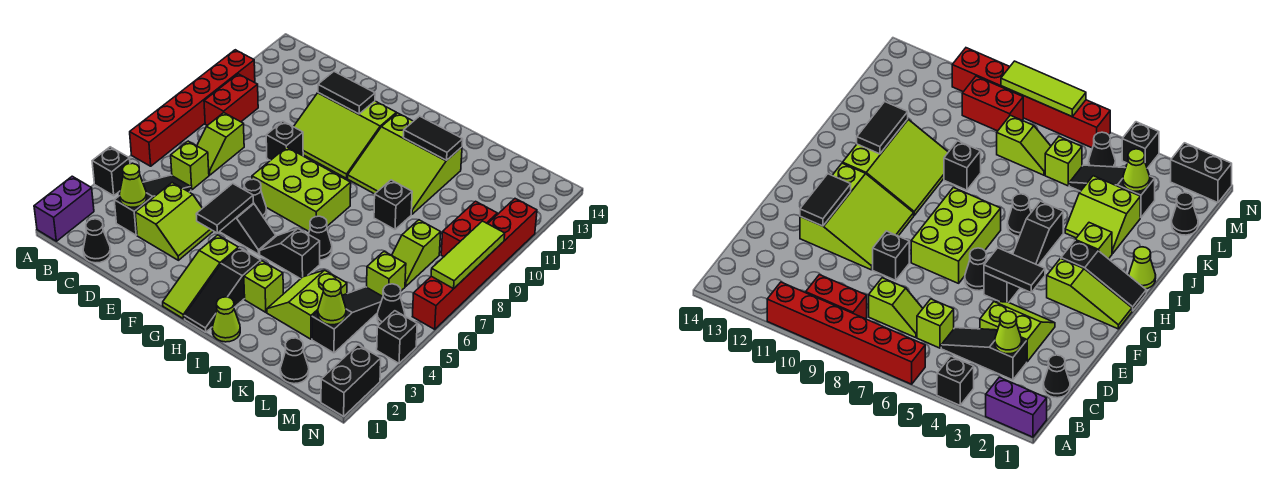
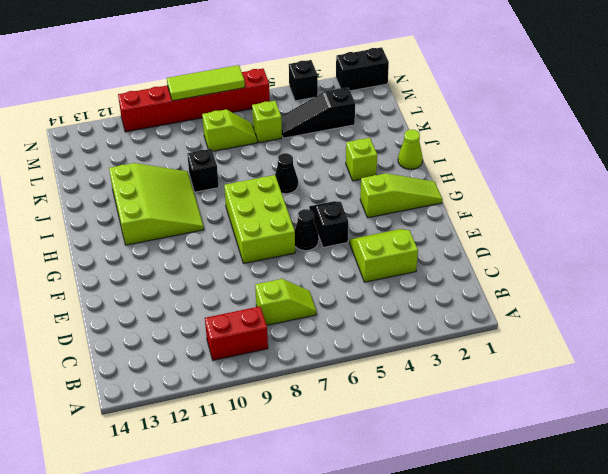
none -> purple brick A1:A2 level 1
none -> black brick A4 level 1
none -> red brick A6:A11 level 1
none -> black cone C1 level 1

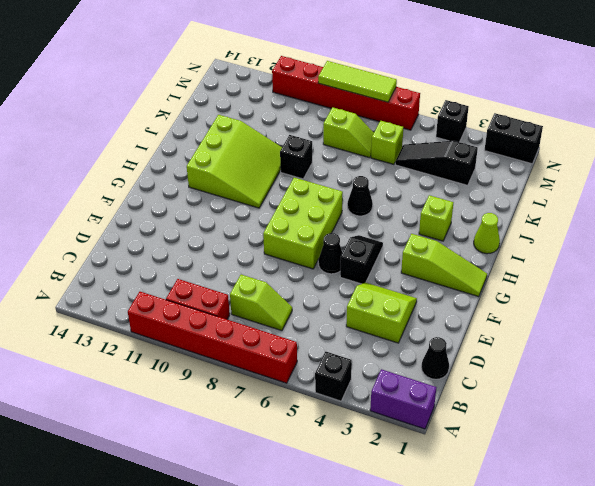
none -> black slope C3:C5 level 1 top 3
none -> lime brick C6 level 1
none -> black brick E9 level 1
none -> lime slope E10:G12 level 1 top 12

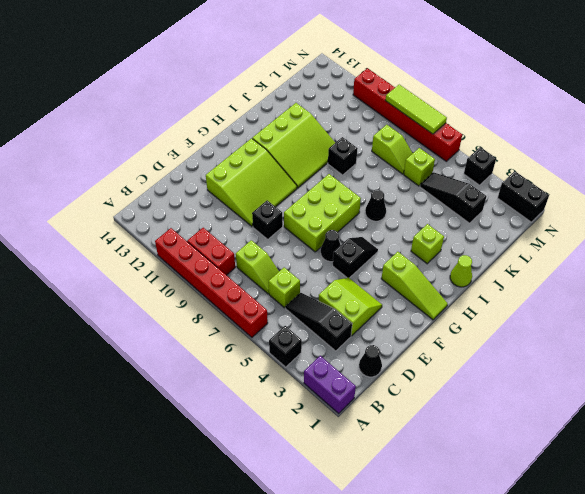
none -> black slope H1:H3 level 1 top 3
none -> black slope H5:I5 level 1 top I
none -> lime slope J3:K4 level 1 top K
none -> black cone L1 level 1

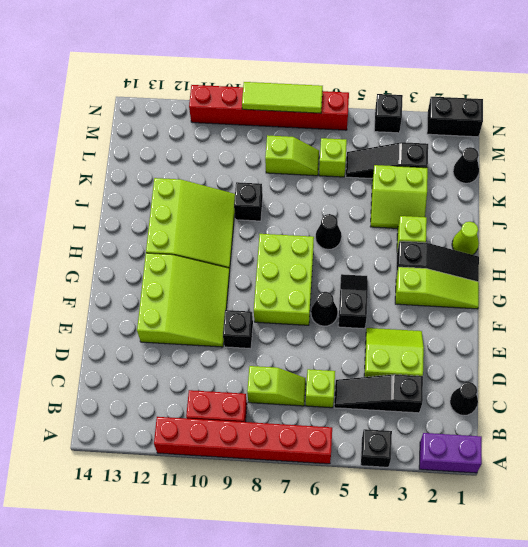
none -> black slope H5:I5 level 1 top I
none -> black cone M5 level 1
none -> red brick M9:M10 level 1
none -> lime cone C3 level 2

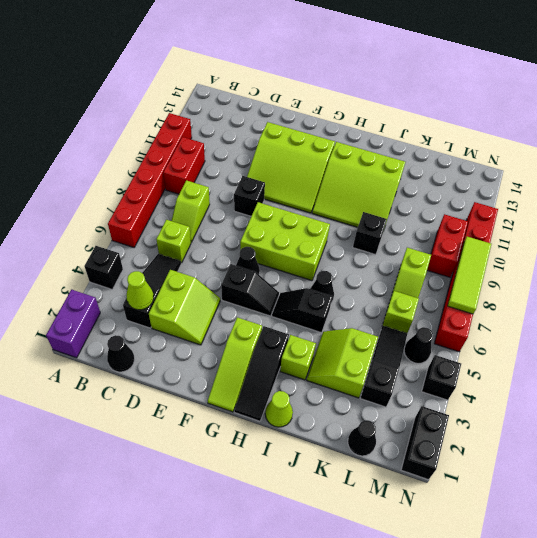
none -> black tile E12:F12 level 2
none -> black tile F4:F5 level 2
none -> black tile I12:J12 level 2
none -> lime cone L3 level 2

